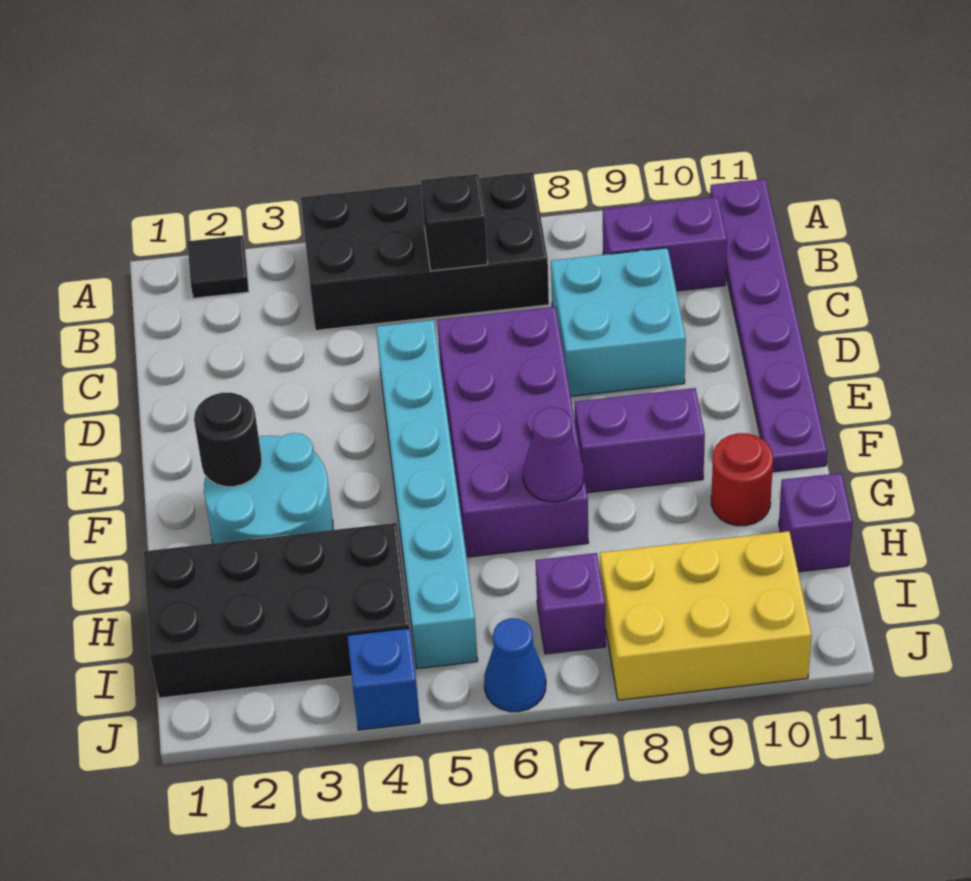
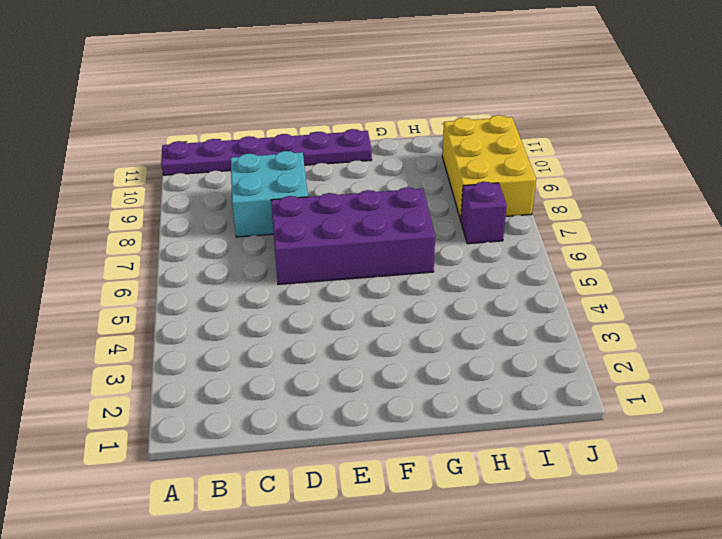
none -> black tile A2 level 1
none -> black brick A4:B7 level 1
none -> purple brick B9:B10 level 1

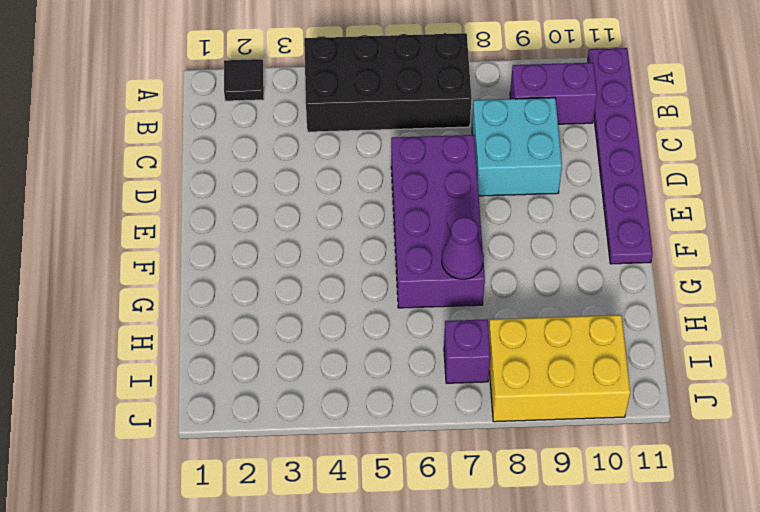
none -> cyan brick D5:I5 level 1
none -> cyan round brick F2:G3 level 1
none -> purple brick F8:F9 level 1

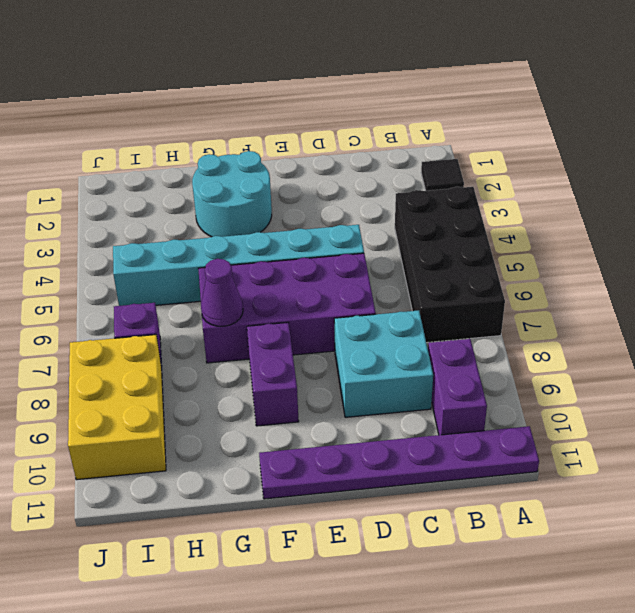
none -> red round brick G10 level 1
none -> black brick H1:I4 level 1
none -> purple brick H11 level 1

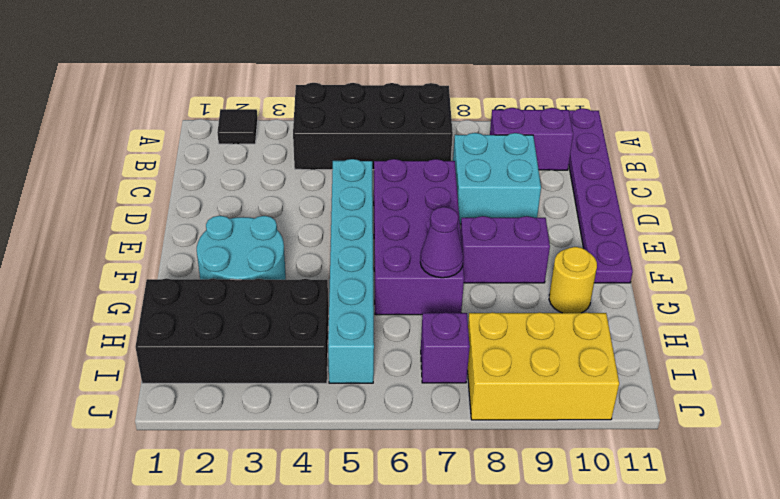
yellow round brick G10 level 1 -> red round brick G10 level 1
none -> purple brick H11 level 1
none -> blue brick J4 level 1
none -> blue cone J6 level 1

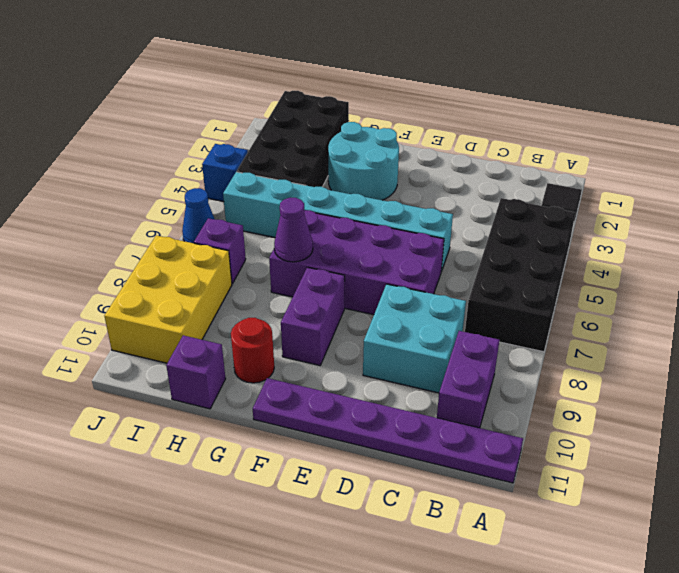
none -> black brick B6 level 2
none -> black round brick F2 level 2

